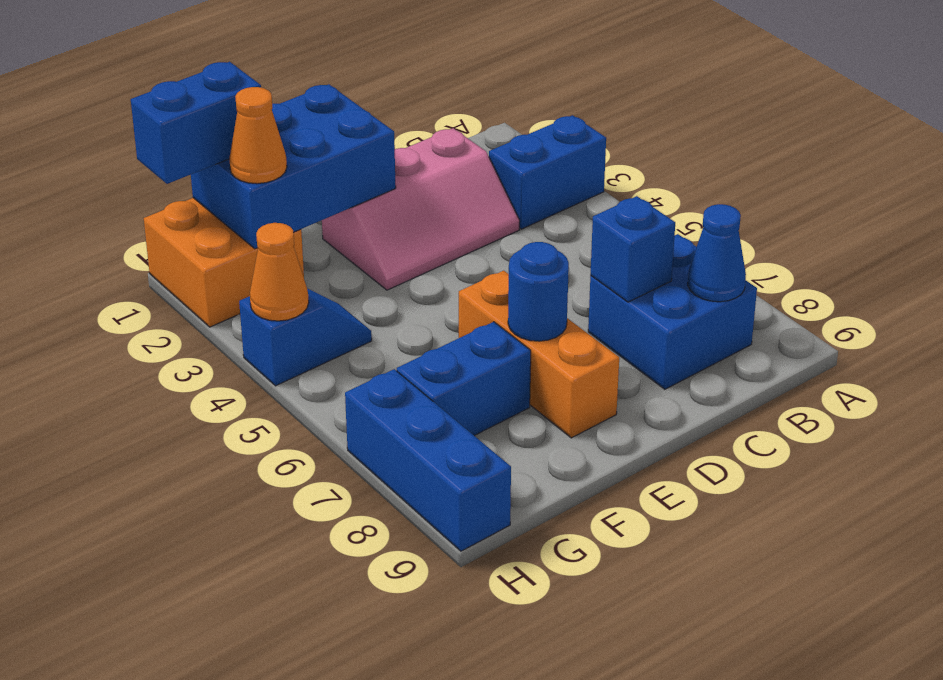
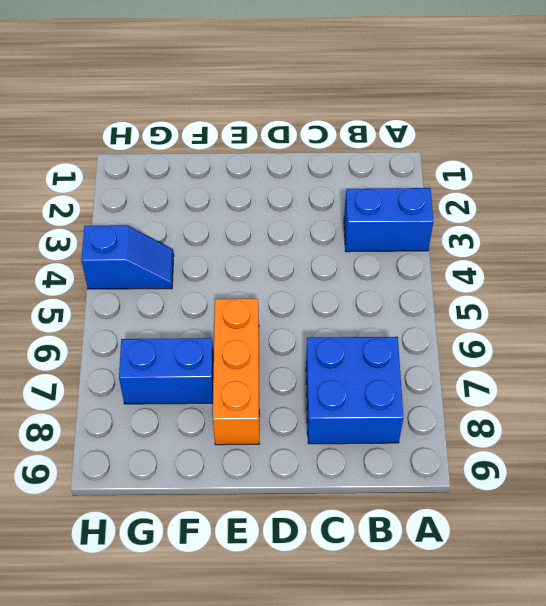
none -> pink slope C2:E3 level 1 top 2
none -> orange brick G1:H2 level 1
none -> blue brick H7:H9 level 1

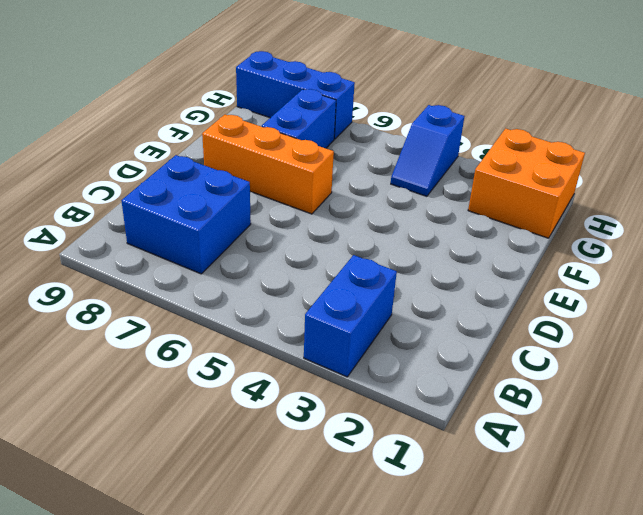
none -> pink slope C2:E3 level 1 top 2
none -> blue cone B8 level 2
none -> blue brick C7 level 2

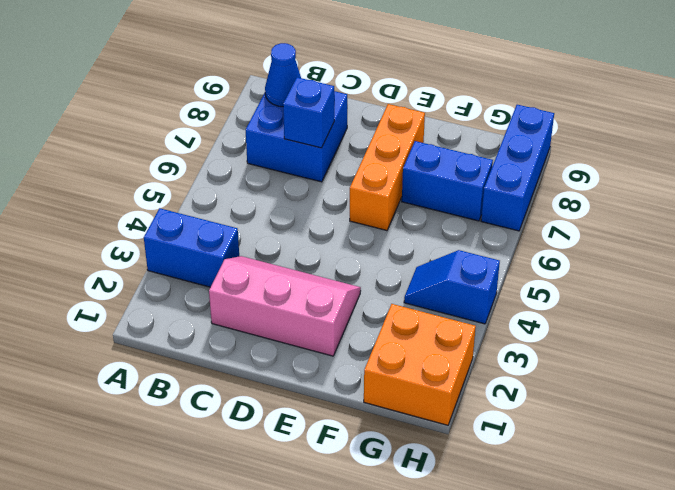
none -> blue brick E1:G2 level 2
none -> blue round brick E7 level 2
none -> orange cone H4 level 2

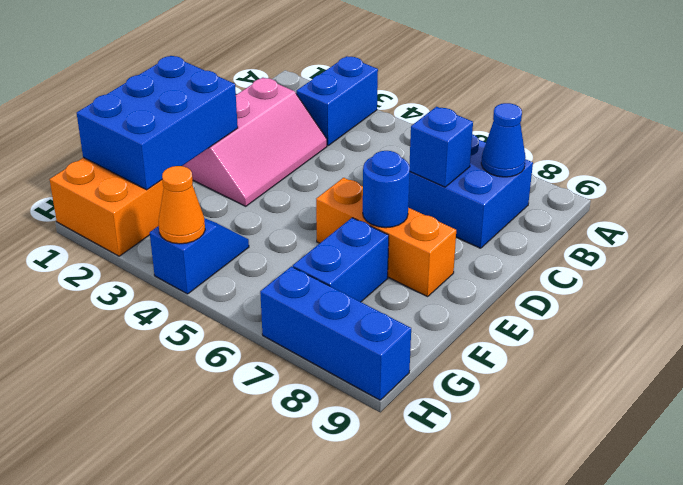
none -> blue brick G1:H1 level 3
none -> orange cone G2 level 3

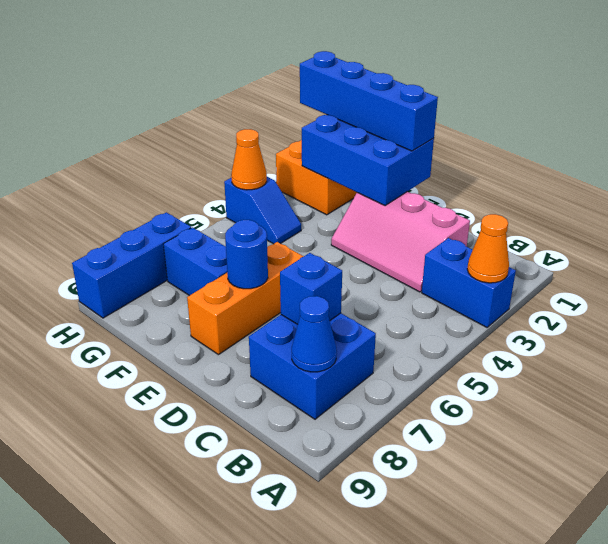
orange cone A3 level 2 -> orange cone G2 level 3
blue brick E1:H1 level 3 -> blue brick G1:H1 level 3

